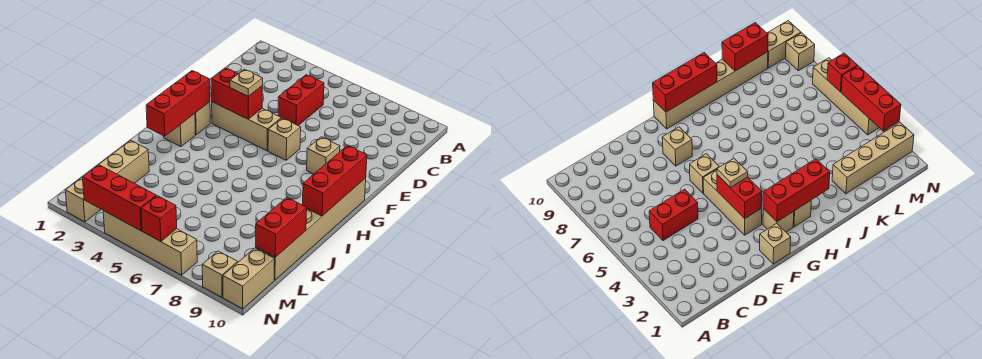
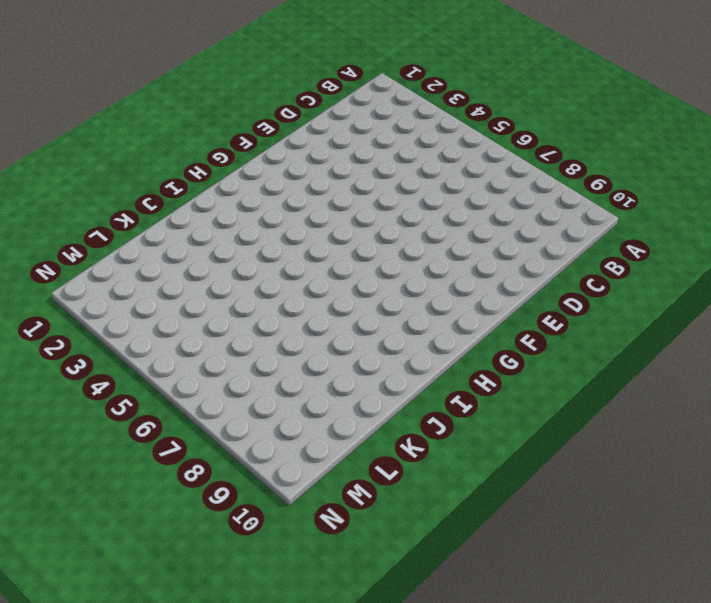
none -> red brick C5:D5 level 1
none -> tan brick F1 level 1
none -> tan brick F3:F5 level 1

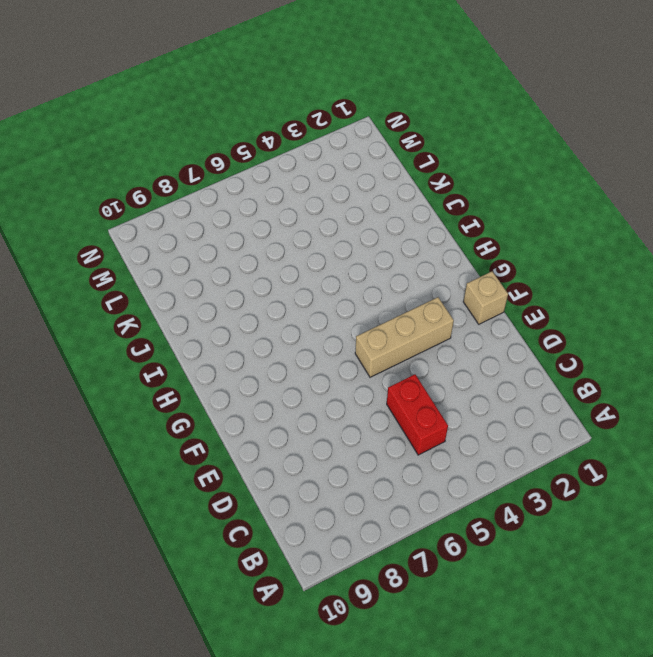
none -> tan brick F6 level 1
none -> tan brick F8 level 1
none -> tan brick G2 level 1

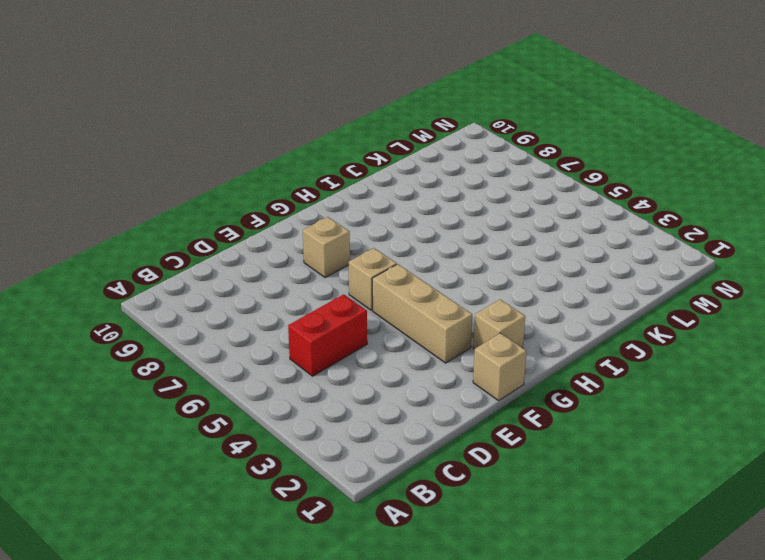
none -> tan brick G10:L10 level 1
none -> tan brick H2 level 1
none -> tan brick K2:N2 level 1

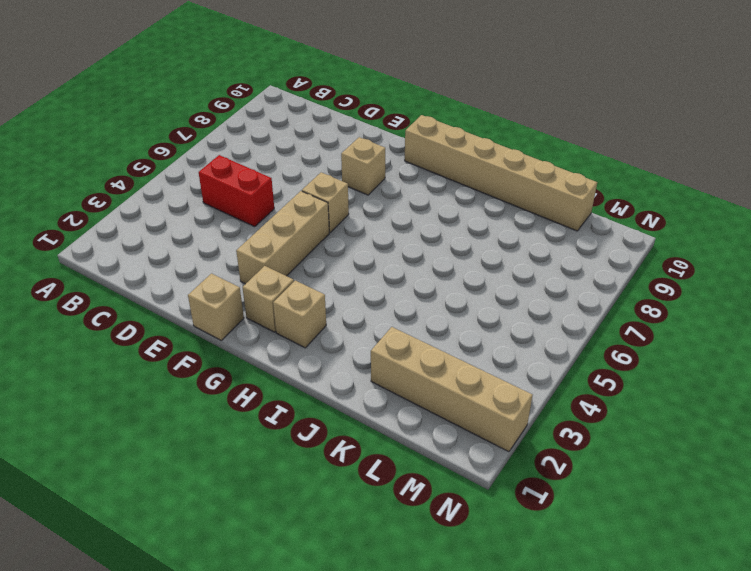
none -> tan brick M10:N10 level 1
none -> tan brick N4:N7 level 1
none -> tan brick N9 level 1

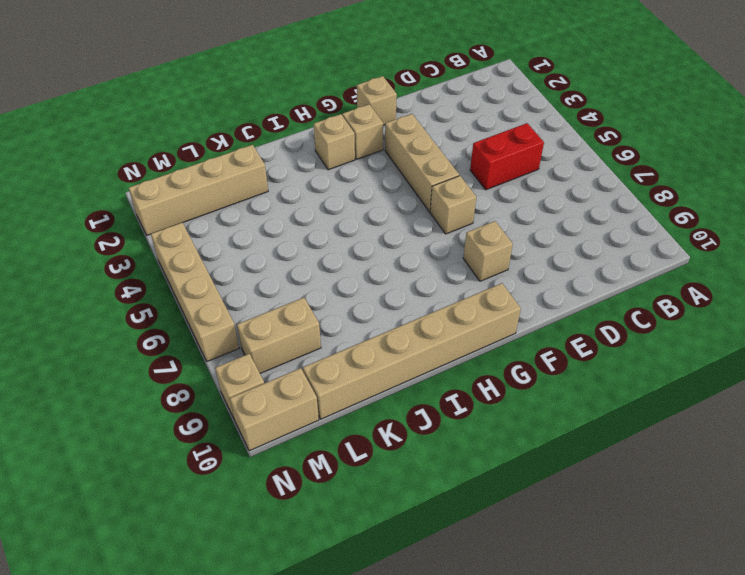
tan brick L8:M8 level 1 -> none
none -> red brick F3:F4 level 2
none -> red brick G2:I2 level 2
none -> red brick G10:I10 level 2

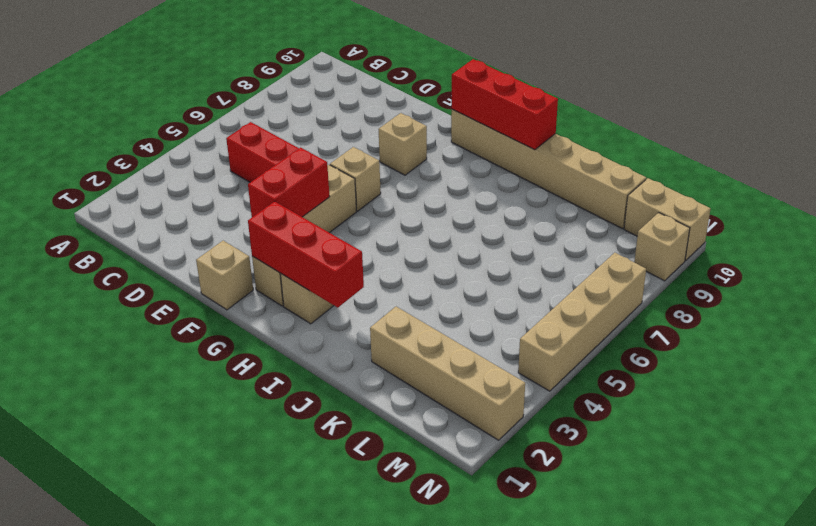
none -> red brick K10:L10 level 2
none -> red brick N3:N5 level 2
none -> red brick N6 level 2

